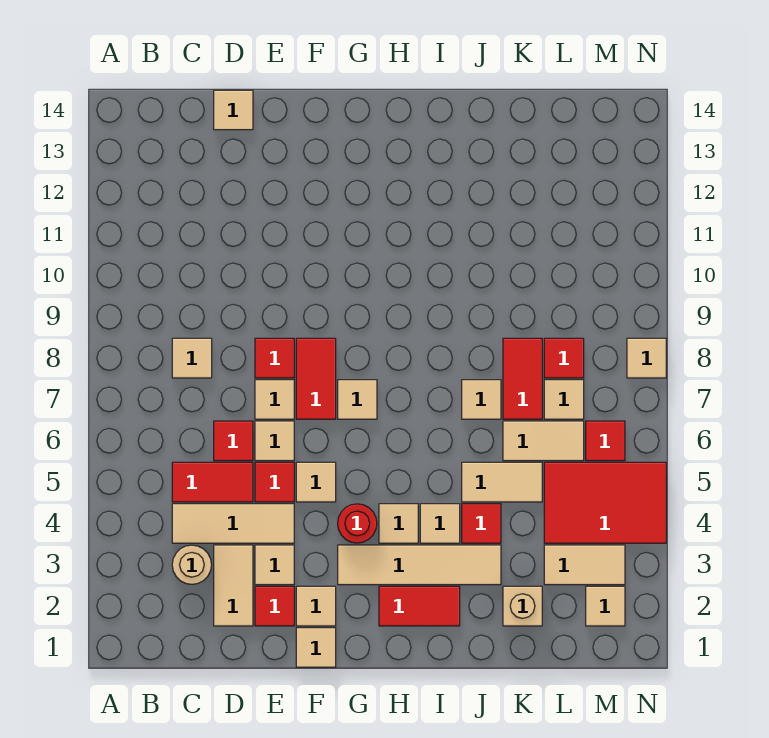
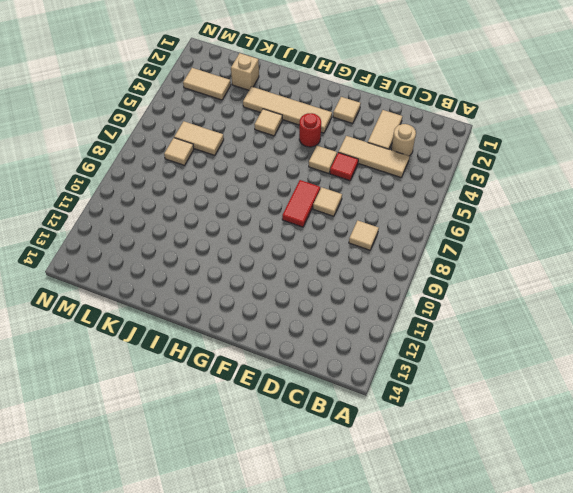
none -> red tile C5:D5 level 1
none -> red tile D6 level 1
none -> tan tile D14 level 1
none -> red tile E2 level 1

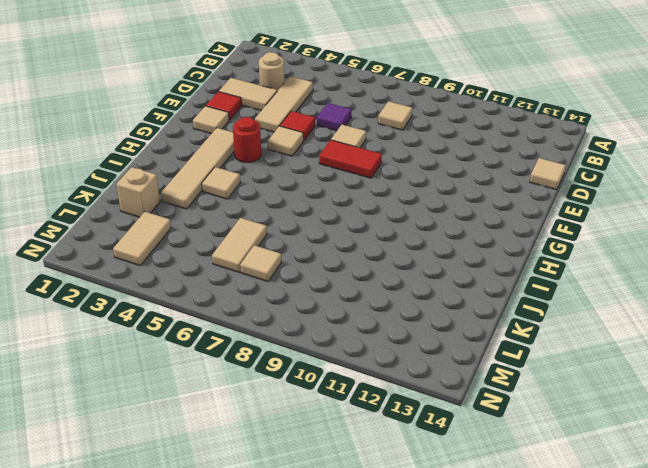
purple tile D6 level 1 -> red tile D6 level 1
none -> red tile C5:D5 level 1
none -> tan tile E3 level 1
none -> tan tile E6 level 1
none -> red tile E8 level 1

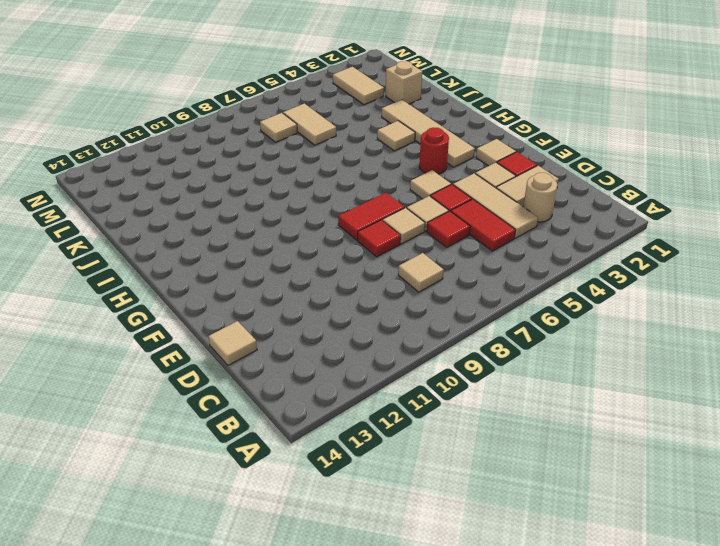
none -> tan tile F1 level 1
none -> tan tile G7 level 1
none -> red tile H2:I2 level 1
none -> tan tile H4 level 1

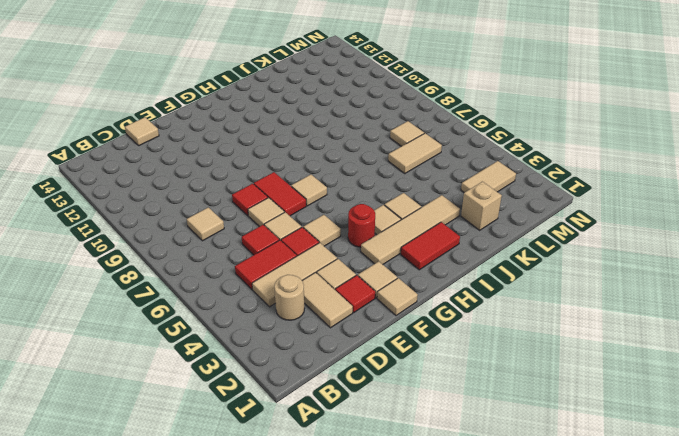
none -> red tile J4 level 1
none -> tan tile J5:K5 level 1
none -> tan tile J7 level 1
none -> red tile K7:K8 level 1

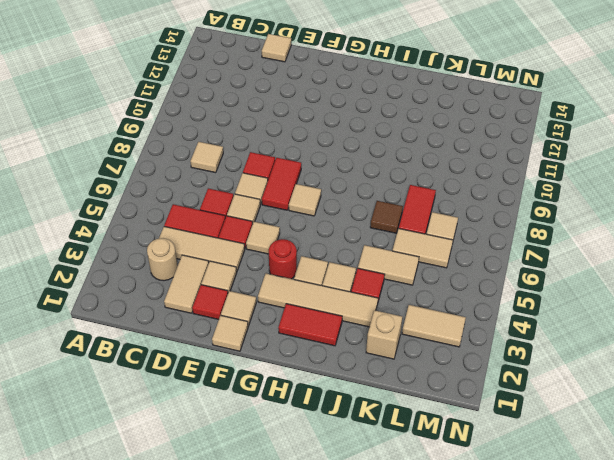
brown tile J7 level 1 -> tan tile J7 level 1
none -> red tile L4:N5 level 1
none -> red tile L8 level 1
none -> tan tile M2 level 1
none -> red tile M6 level 1

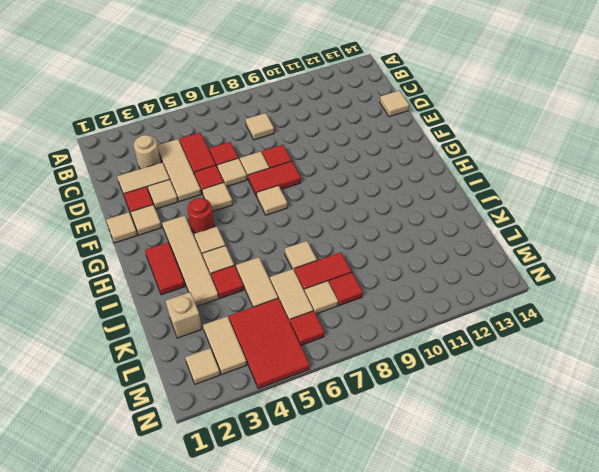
none -> tan tile N8 level 1

